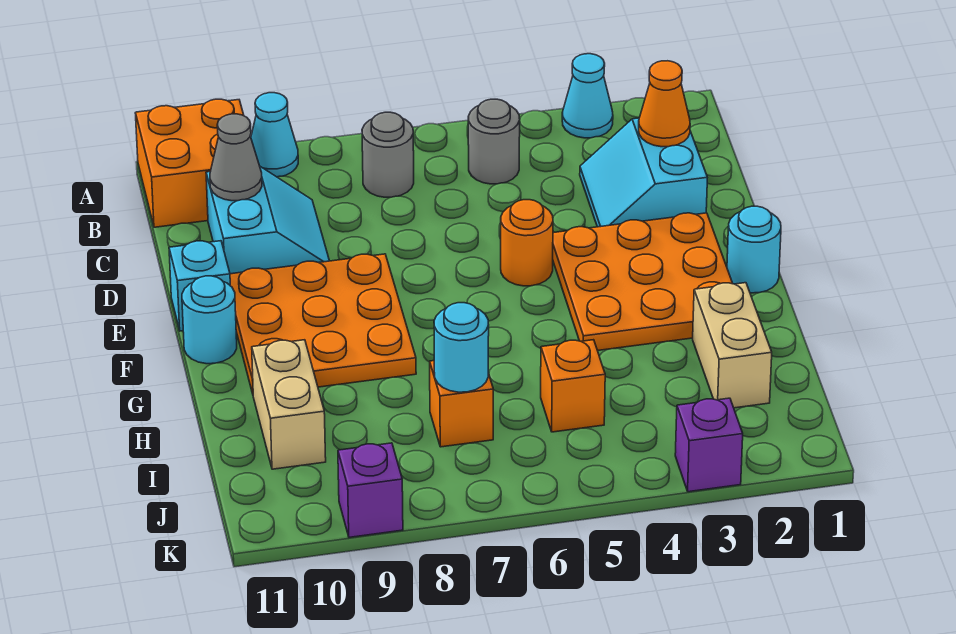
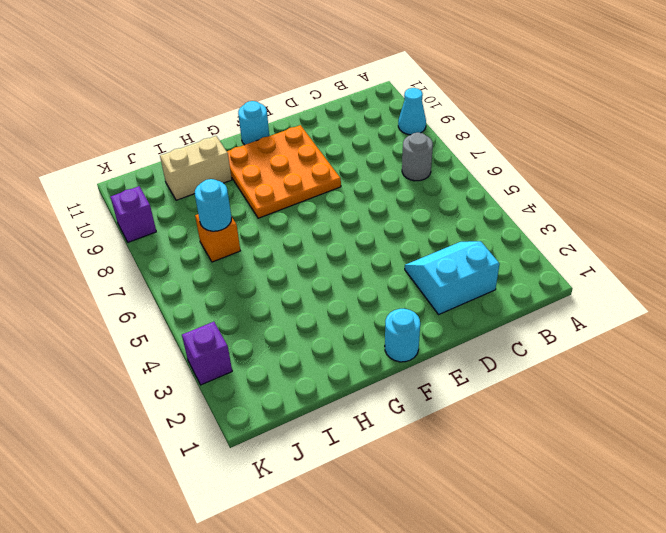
none -> cyan cone A3 level 1
none -> orange brick A10:B11 level 1
none -> grey round brick B5 level 1

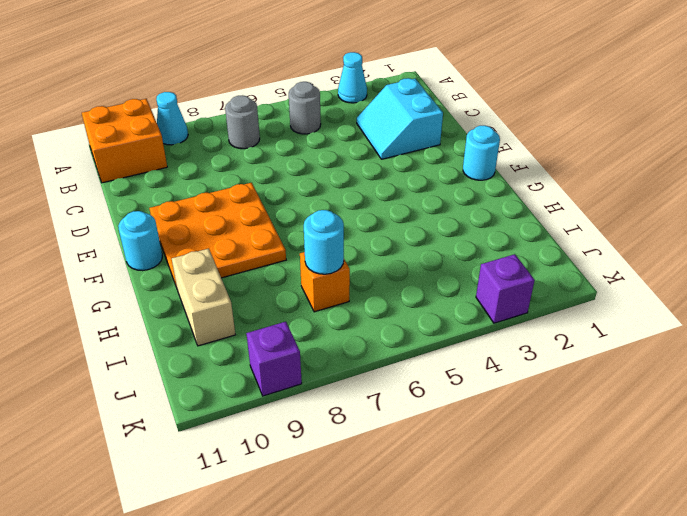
none -> cyan slope C9:D10 level 1 top 10
none -> orange plate E2:G4 level 1
none -> orange round brick E5 level 1

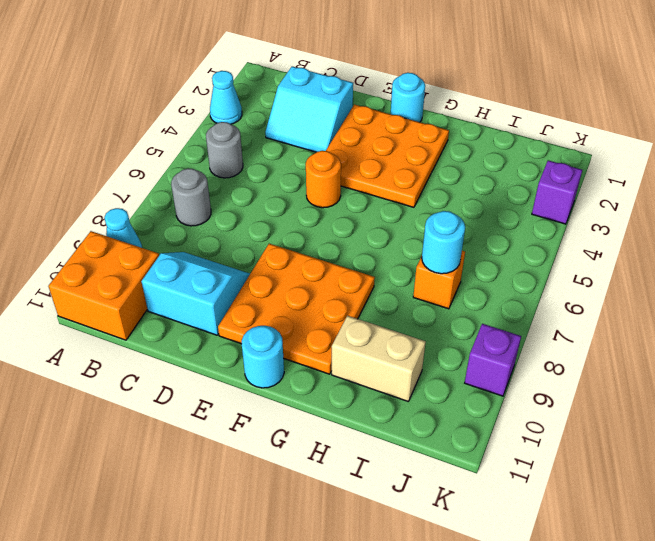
none -> cyan brick E11 level 1
none -> tan brick H2:I2 level 1
none -> orange brick I5 level 1

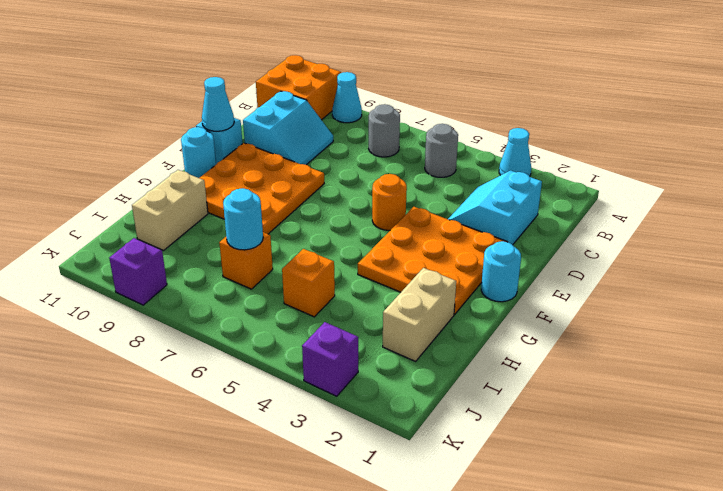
cyan cone E11 level 2 -> none
none -> orange cone C2 level 2
none -> grey cone C10 level 2

